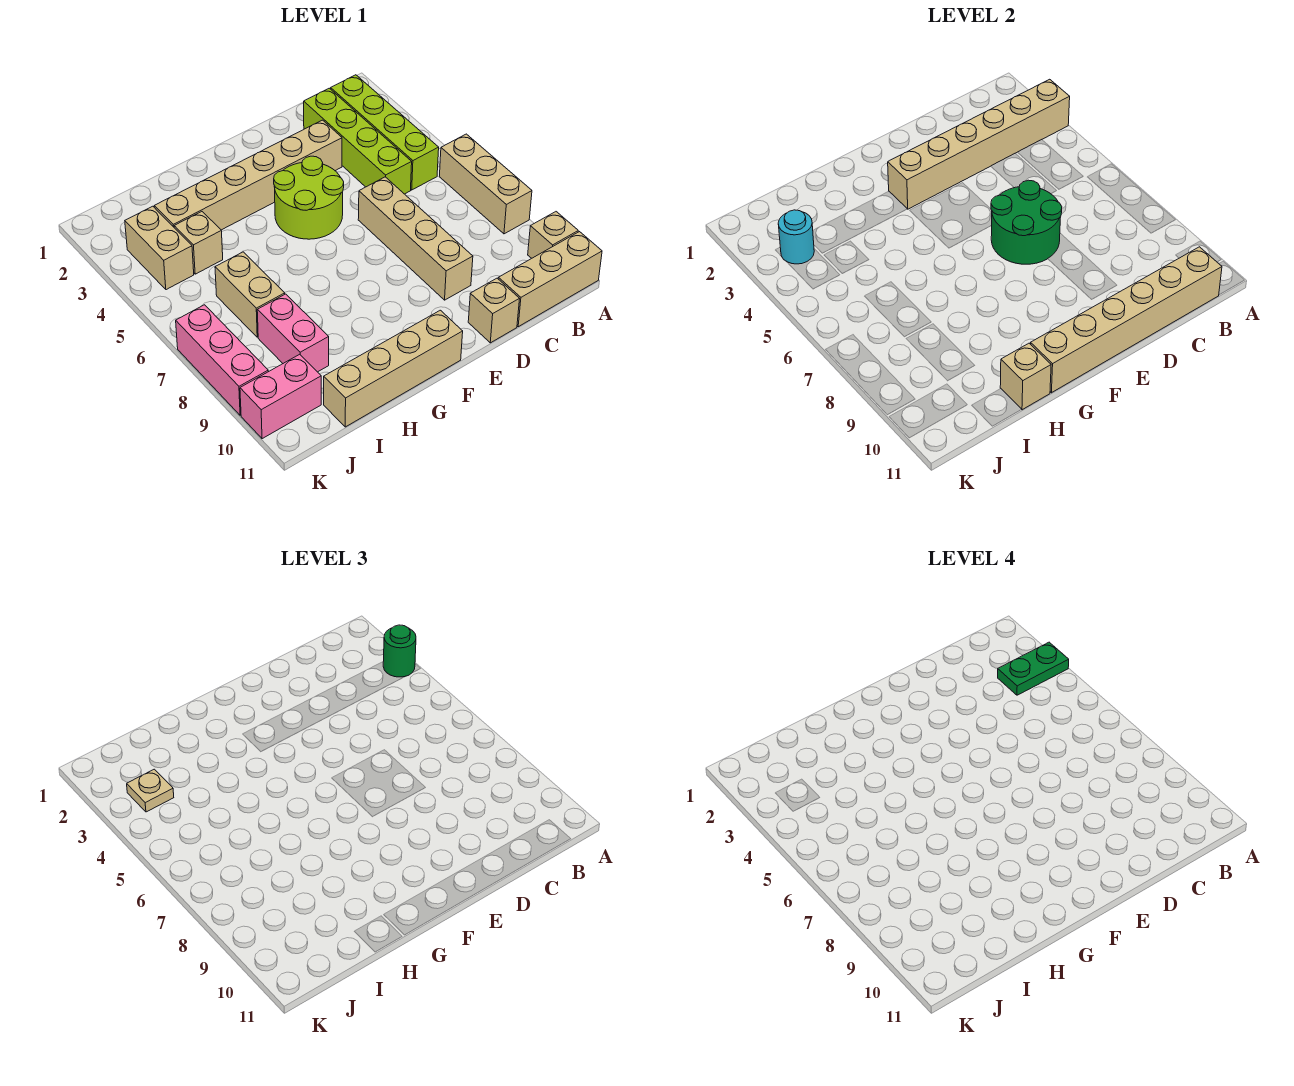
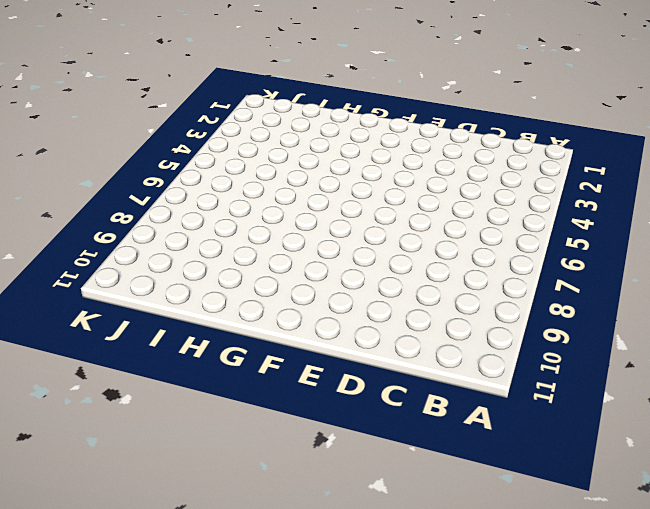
none -> tan brick A6:A8 level 1
none -> tan brick A10 level 1
none -> tan brick A11:C11 level 1

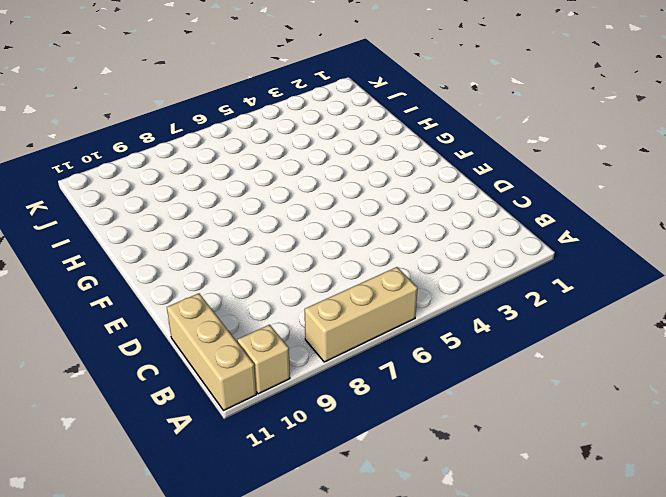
none -> lime brick B2:B5 level 1
none -> lime brick C2:C5 level 1
none -> tan brick D3:I3 level 1

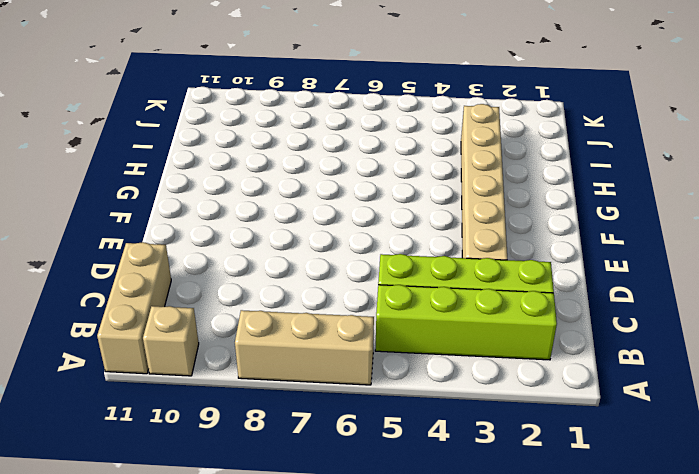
none -> tan brick D6:D9 level 1
none -> tan brick D11 level 1
none -> lime round brick E4:F5 level 1

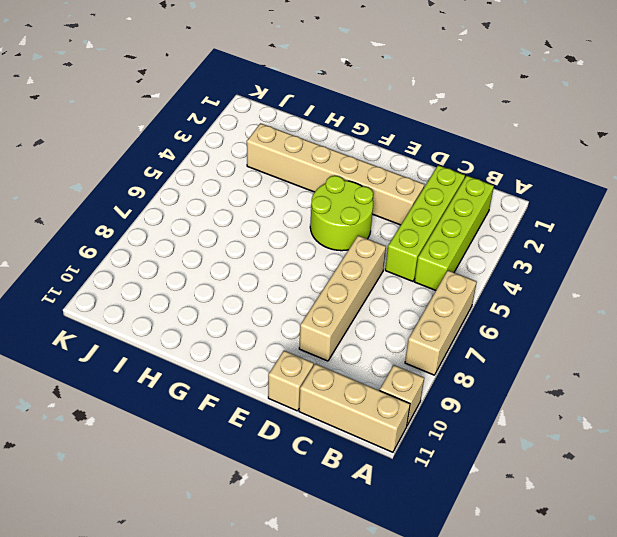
none -> tan brick F11:I11 level 1
none -> tan brick I4 level 1
none -> tan brick I6:I7 level 1

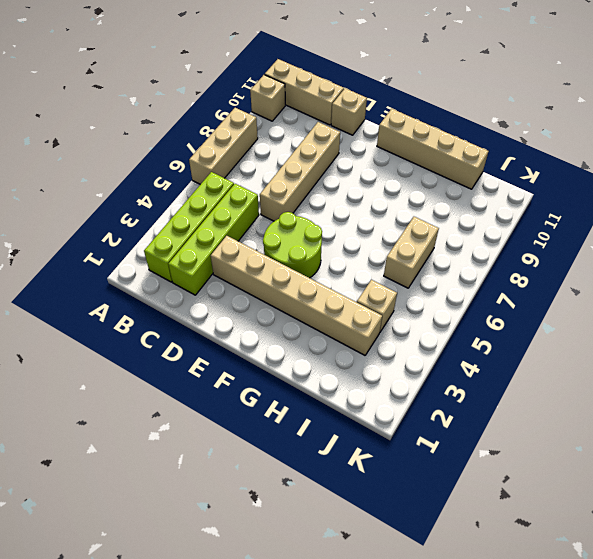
none -> pink brick I8:I9 level 1
none -> tan brick J3:J4 level 1
none -> pink brick J10:K10 level 1

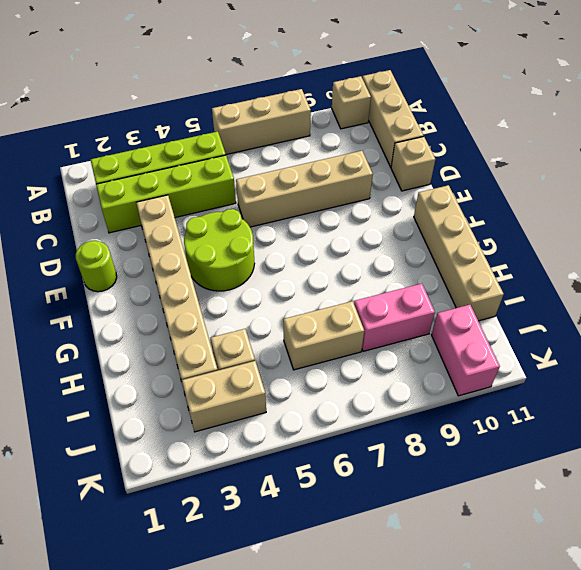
lime round brick E1 level 1 -> none
none -> pink brick K7:K9 level 1
none -> tan brick A3:F3 level 2
none -> tan brick B11:G11 level 2

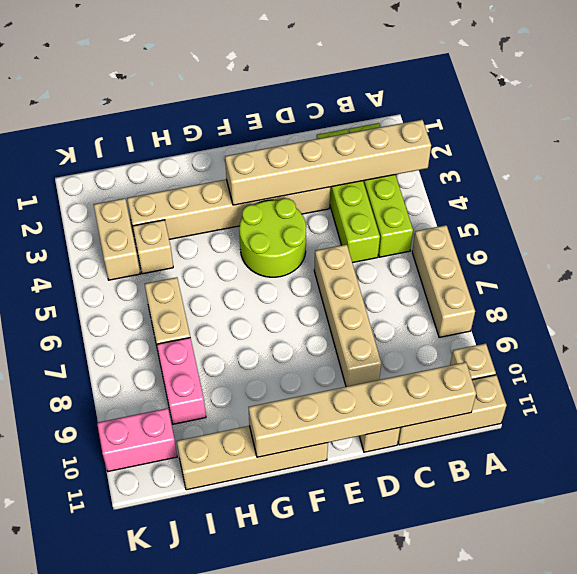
none -> pink brick K7:K9 level 1
none -> green round brick D6:E7 level 2
none -> tan brick H11 level 2

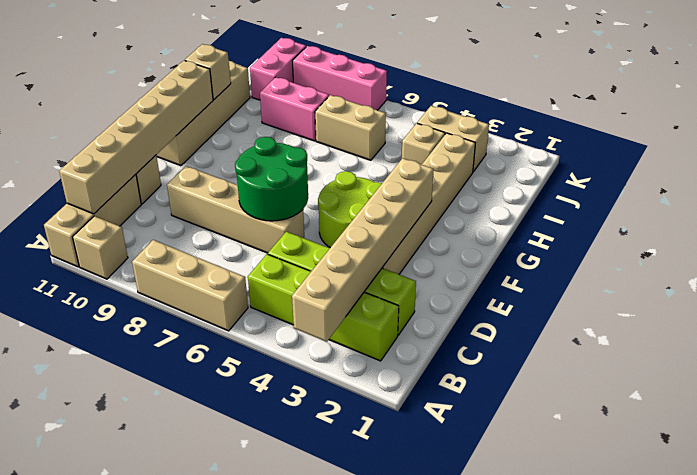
none -> cyan round brick J3 level 2
none -> green round brick A3 level 3
none -> tan plate J3 level 3

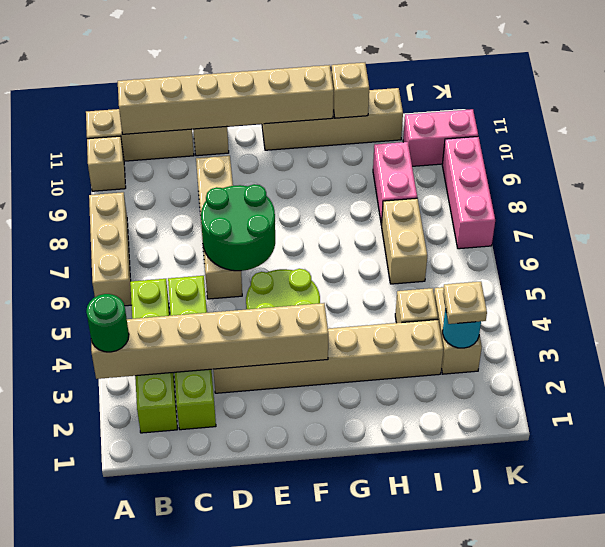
none -> green plate A3:B3 level 4

